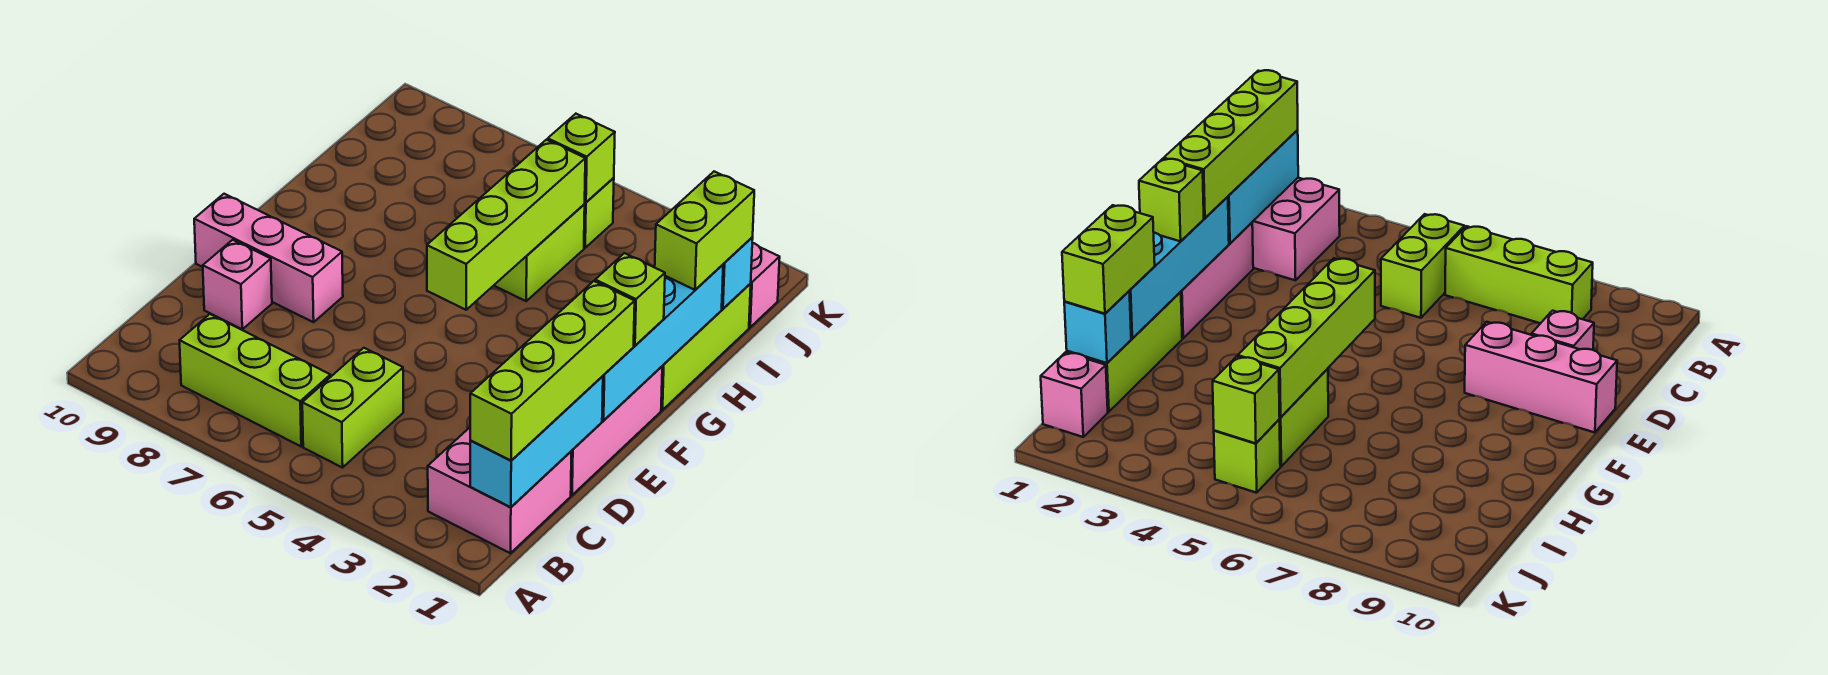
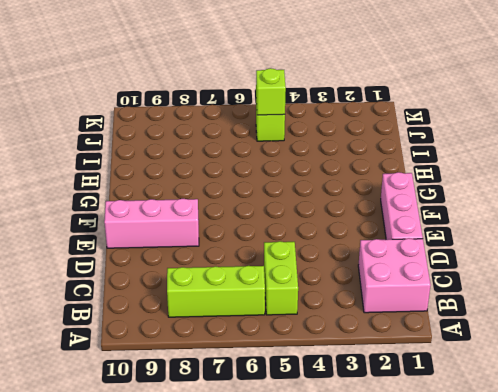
none -> pink brick D9 level 1
none -> lime brick G1:I1 level 1
none -> lime brick H5:I5 level 1

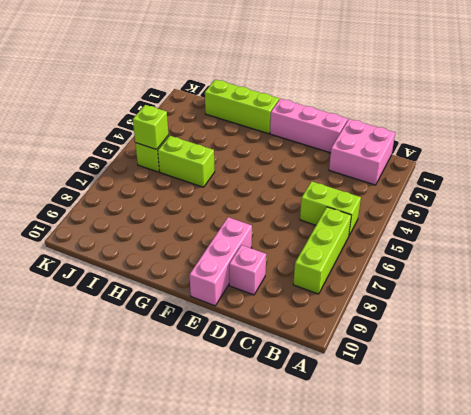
none -> pink brick J1 level 1
none -> cyan brick B1:D1 level 2
none -> cyan brick E1:H1 level 2

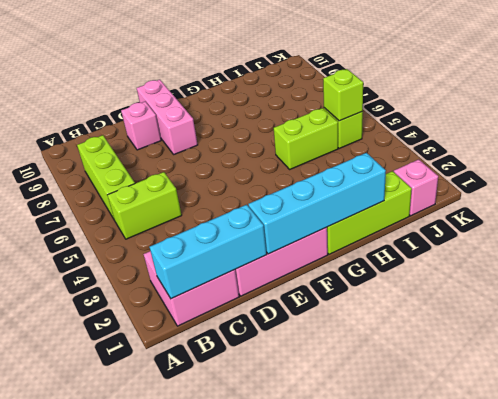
none -> lime brick F5:I5 level 2
none -> cyan brick I1 level 2
none -> lime brick B1:E1 level 3

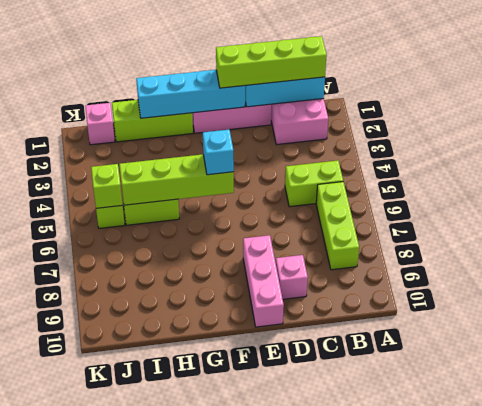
cyan brick F5 level 3 -> cyan brick I1 level 2
none -> lime brick F1 level 3
none -> lime brick H1:I1 level 3

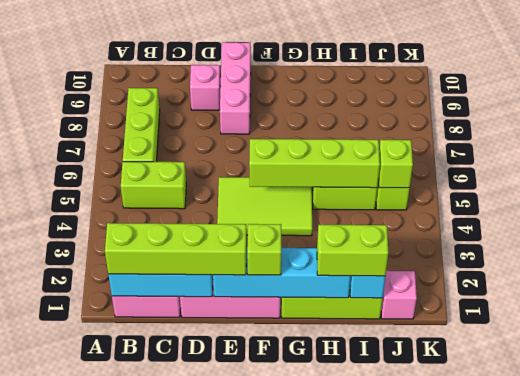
lime tile E4:G5 level 1 -> none

